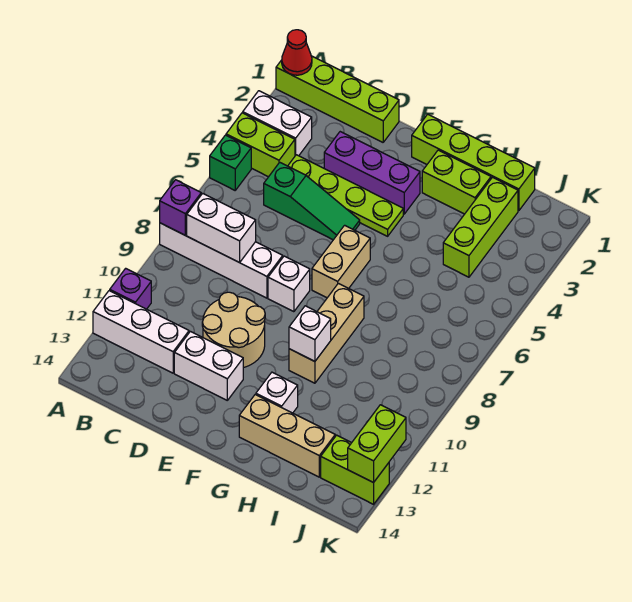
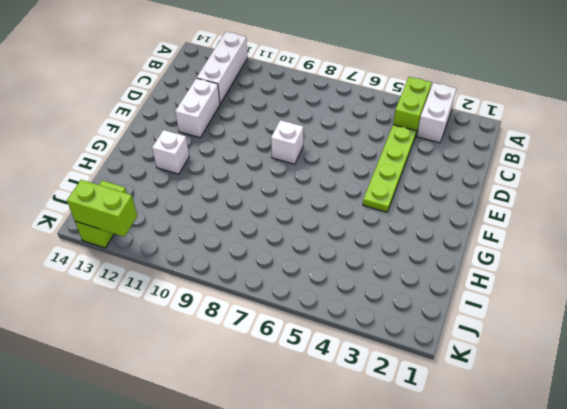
none -> lime brick A1:D1 level 1
none -> green brick A5 level 1
none -> white brick A8:D8 level 1

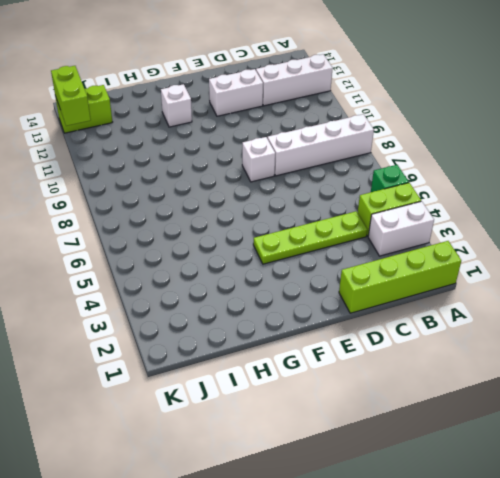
none -> purple brick A11 level 1
none -> green slope C5:E5 level 1 top C
none -> purple brick D3:F3 level 1

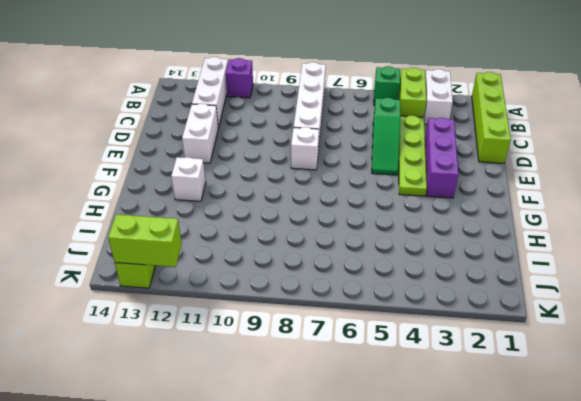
none -> tan round brick D10:E11 level 1
none -> lime brick F1:I1 level 1
none -> tan brick F6:F7 level 1

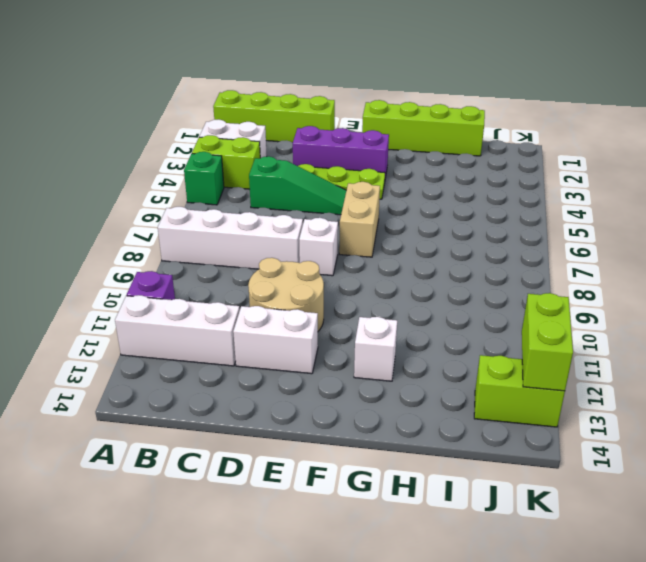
none -> lime brick G2:H2 level 1
none -> tan brick G8:G10 level 1
none -> tan brick G13:I13 level 1

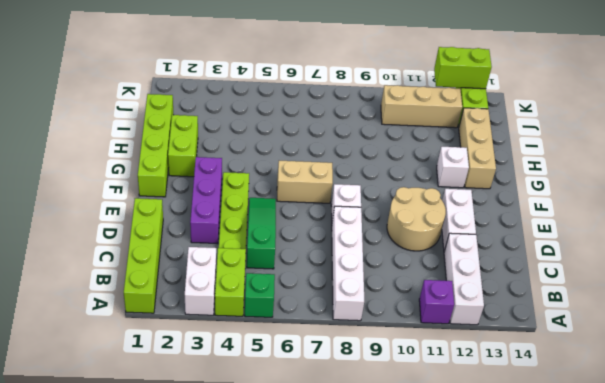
tan brick J10:J12 level 1 -> tan brick G8:G10 level 1
none -> lime brick I2:I4 level 1
none -> red cone A1 level 2
none -> purple brick A8 level 2

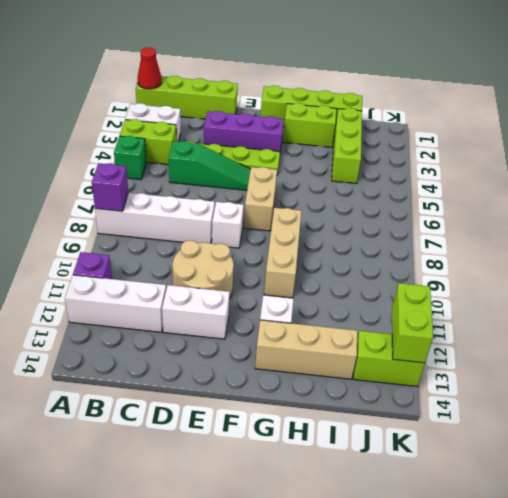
none -> white brick B8:C8 level 2
none -> white brick G10 level 2

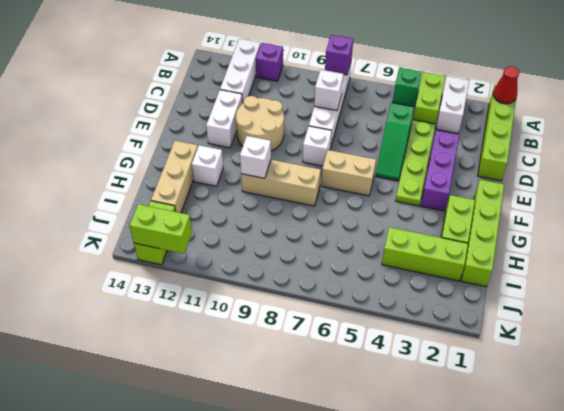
white brick C8 level 2 -> white brick B8:C8 level 2

